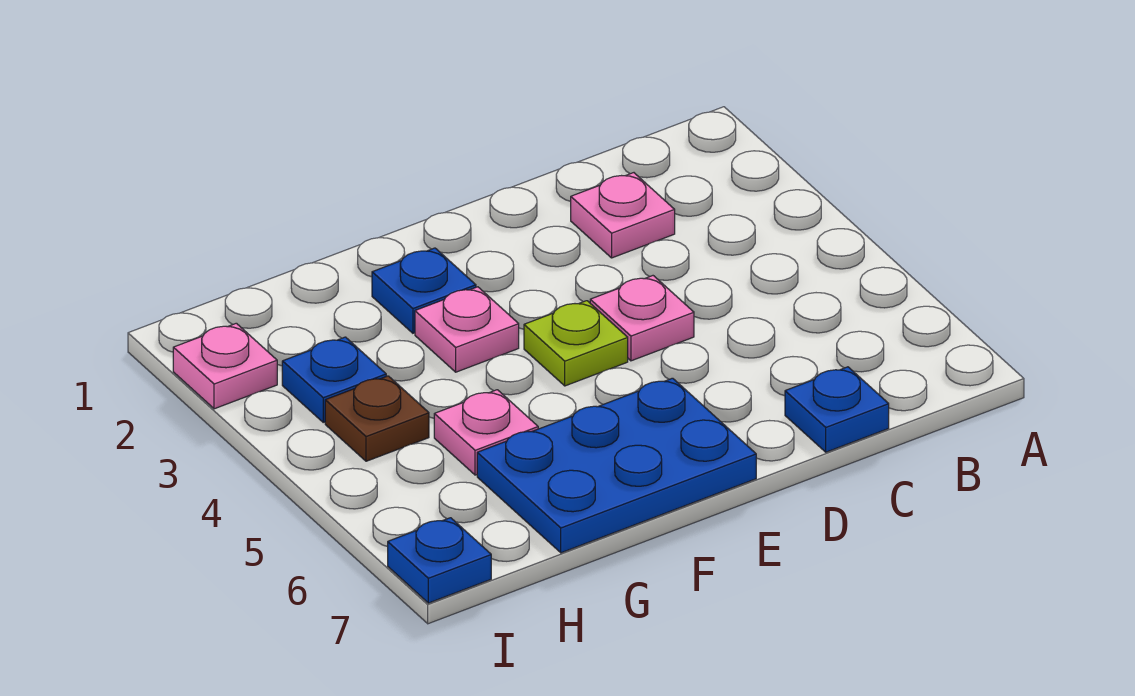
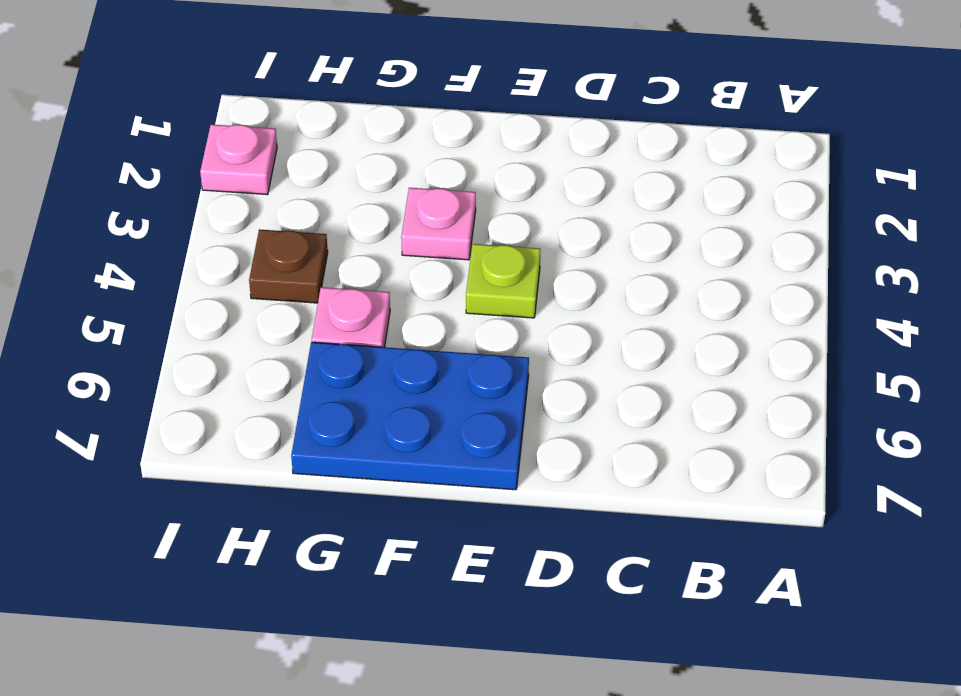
none -> pink plate C2 level 1
none -> blue plate C7 level 1
none -> pink plate D4 level 1

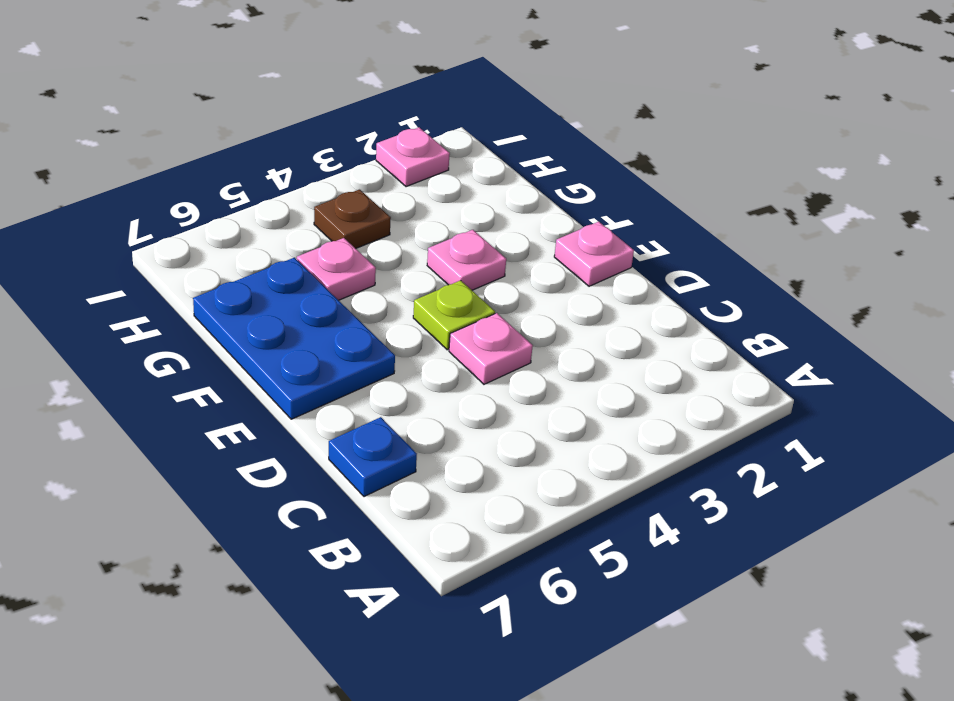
pink plate E1 level 1 -> pink plate C2 level 1
none -> blue plate F2 level 1
none -> blue plate H3 level 1
none -> blue plate I7 level 1

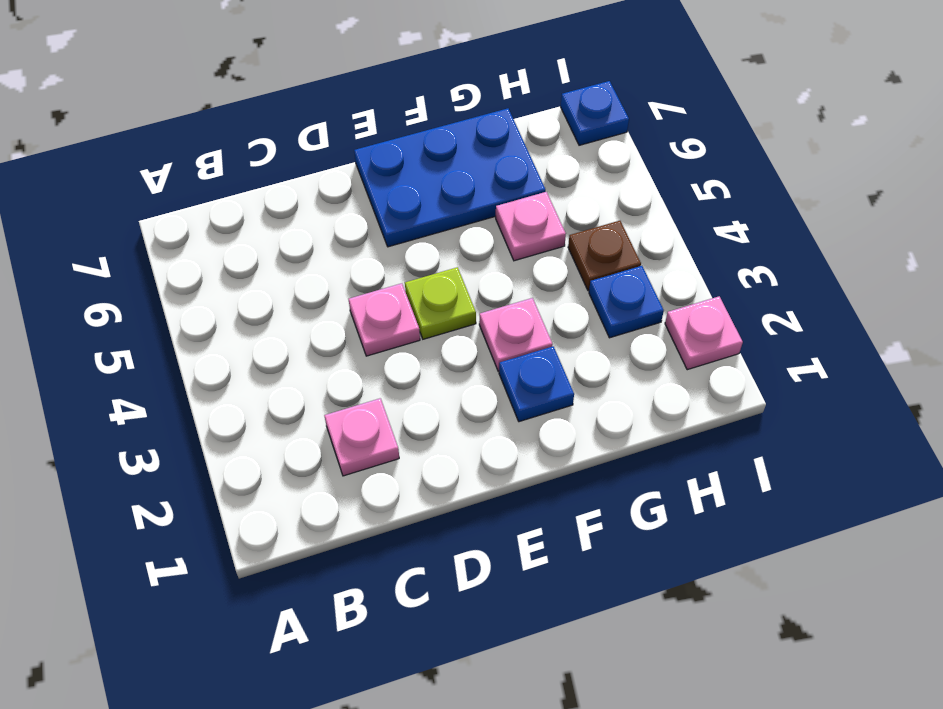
none -> blue plate C7 level 1

